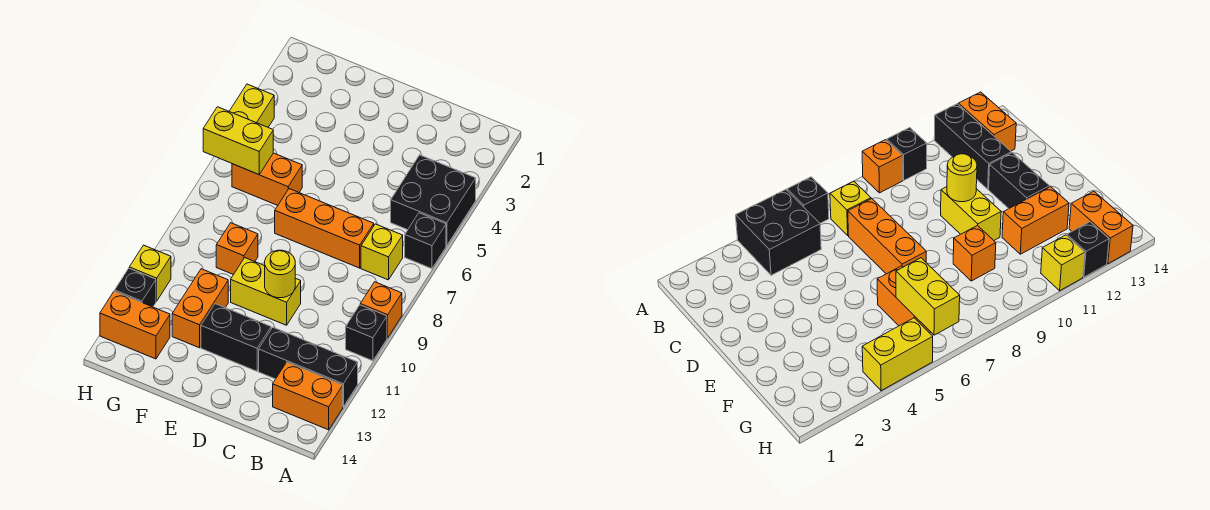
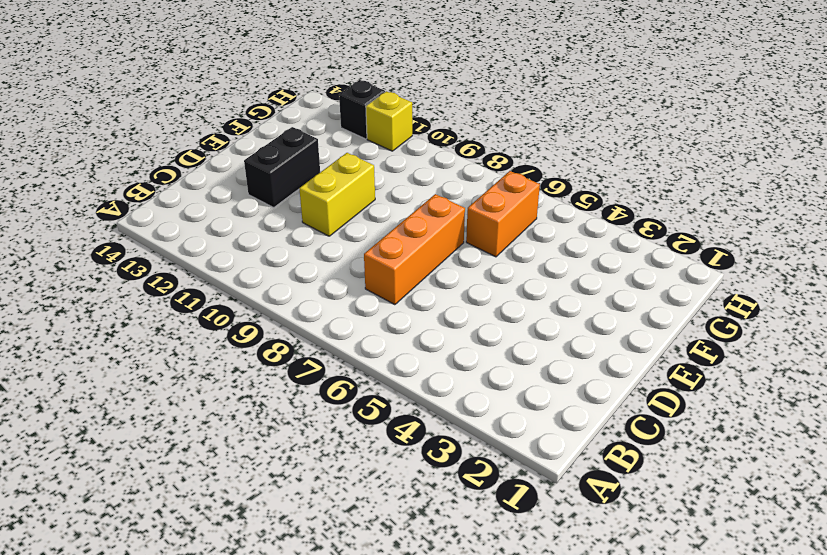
none -> black brick A4:B5 level 1
none -> black brick A6 level 1
none -> orange brick A9 level 1

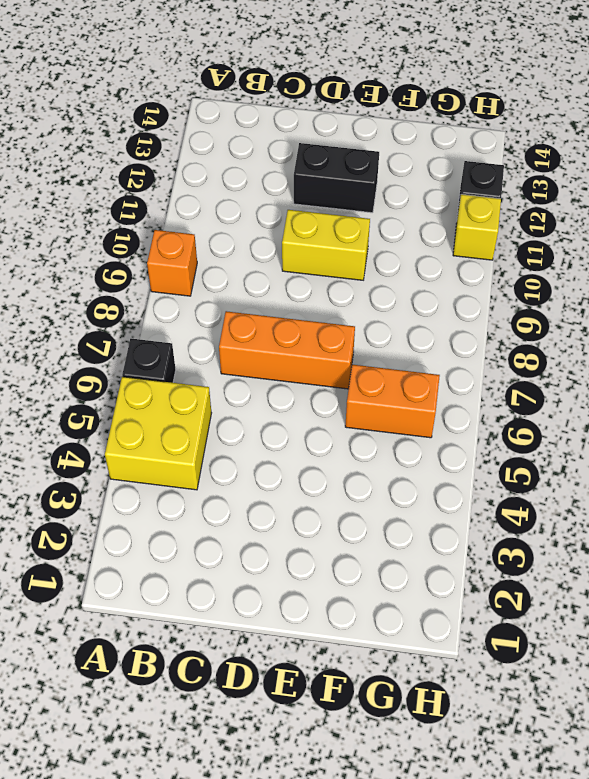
yellow brick A4:B5 level 1 -> black brick A4:B5 level 1
none -> black brick A10 level 1
none -> black brick A12:C12 level 1
none -> orange brick A13:B13 level 1

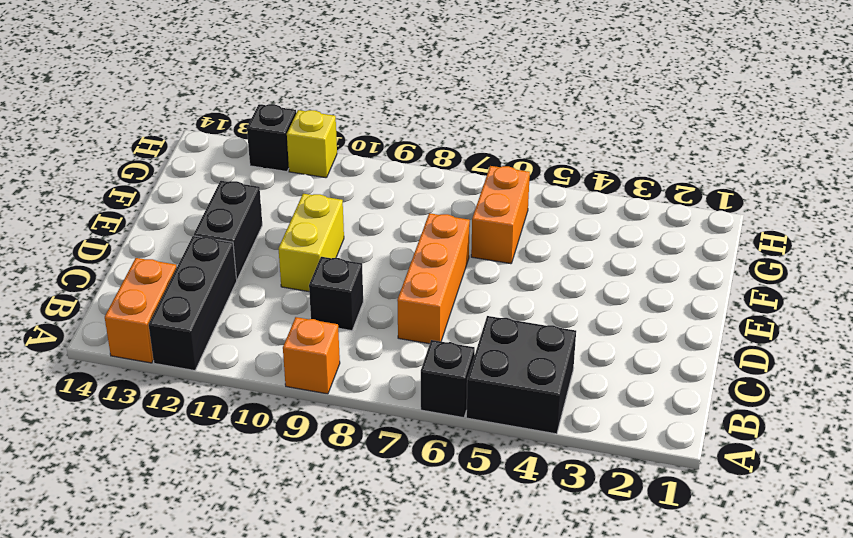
black brick C9 level 1 -> black brick A10 level 1
none -> yellow brick B7 level 1
none -> orange brick F9 level 1
none -> orange brick F11:F12 level 1

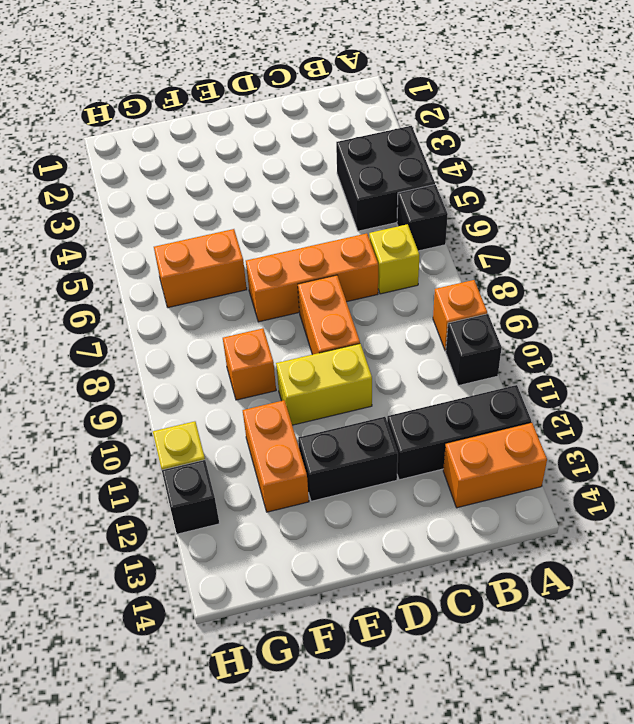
orange brick D8:D9 level 1 -> orange brick G13:H13 level 1
none -> yellow brick H4:H5 level 1
none -> yellow round brick D10 level 2
none -> yellow brick G6:H6 level 2

